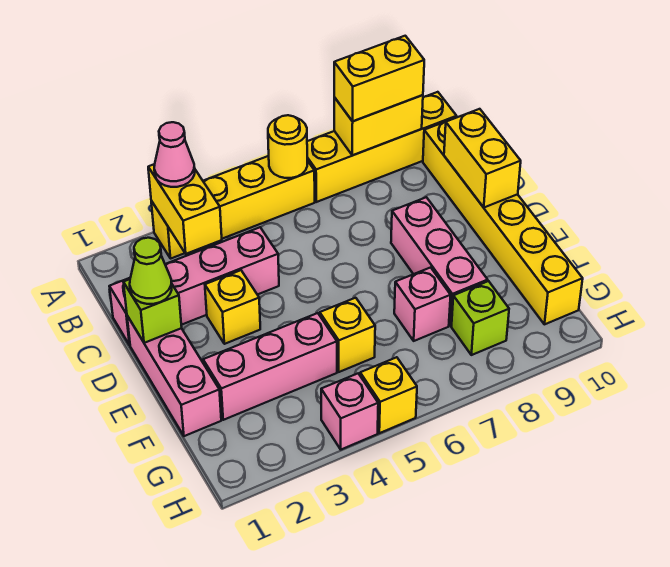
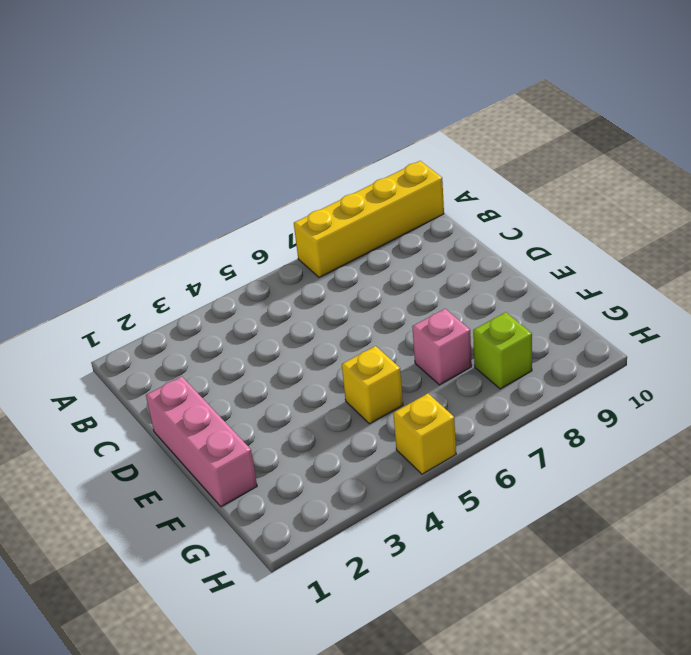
none -> yellow brick A3:A6 level 1
none -> yellow brick B10:G10 level 1
none -> pink brick C1:C4 level 1

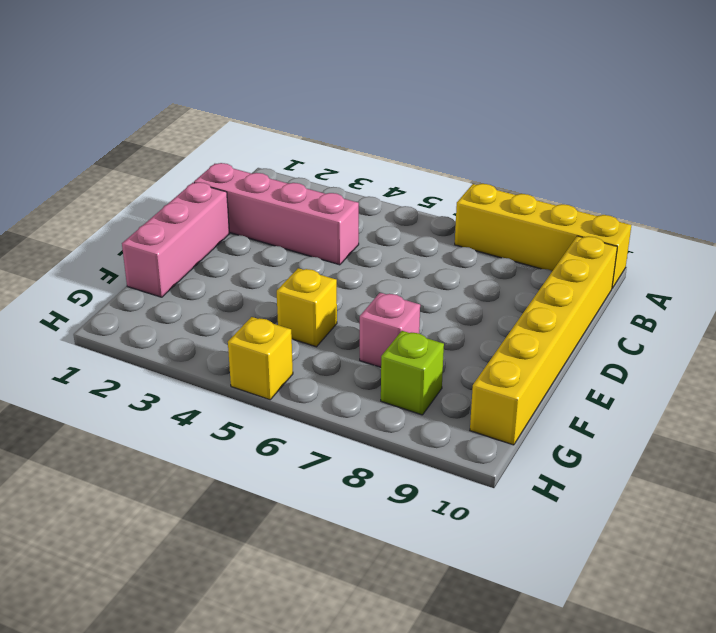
none -> yellow brick A3:A6 level 1
none -> yellow brick D3 level 1
none -> pink brick D8:F8 level 1

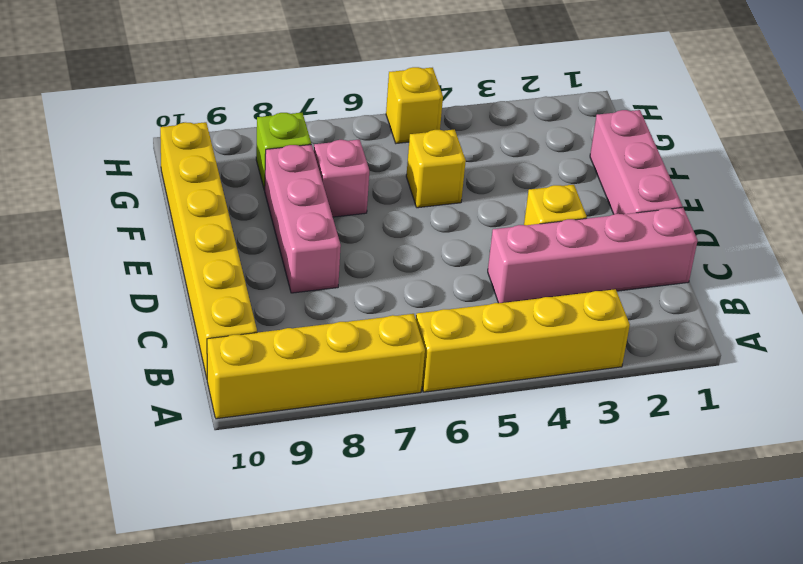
none -> pink brick F2:F4 level 1
none -> pink brick H4 level 1
none -> yellow brick A3:B3 level 2

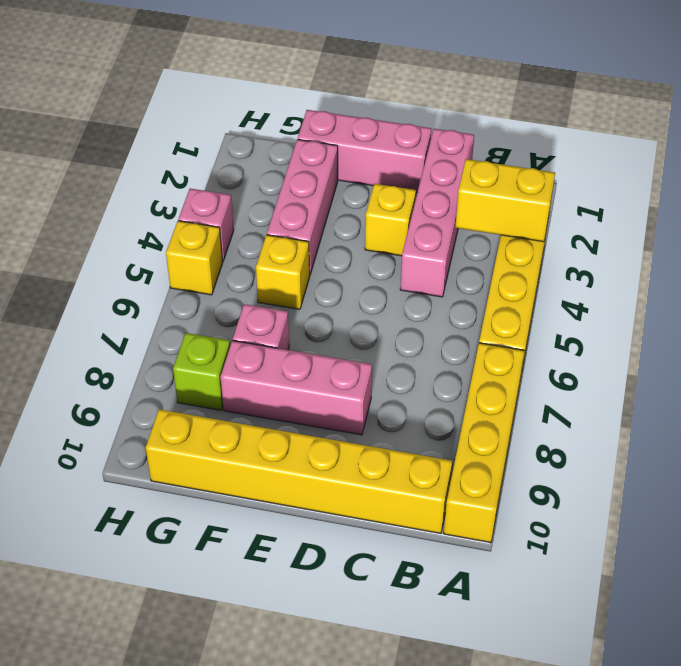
none -> yellow round brick A6 level 2
none -> yellow brick A8:A9 level 2
none -> yellow brick C10:D10 level 2

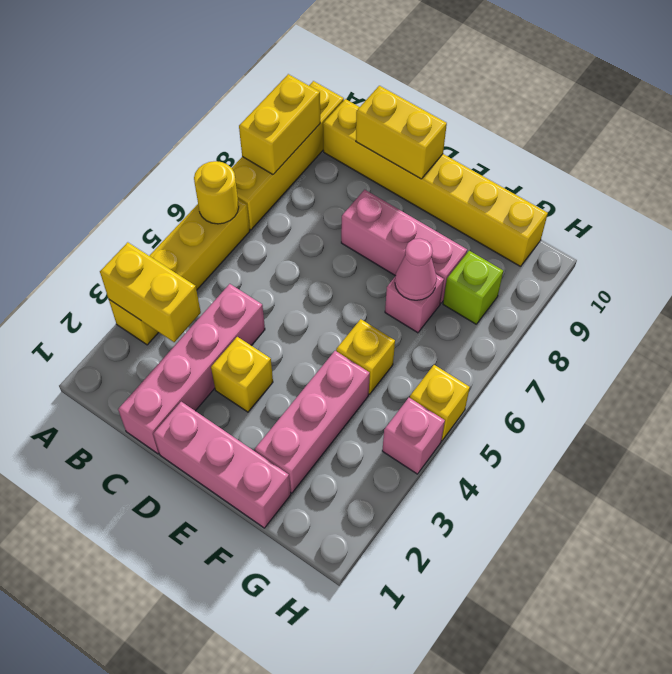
pink cone F7 level 2 -> pink cone A3 level 3
none -> lime brick D1 level 2
none -> yellow brick A8:A9 level 3
none -> lime cone D1 level 3

